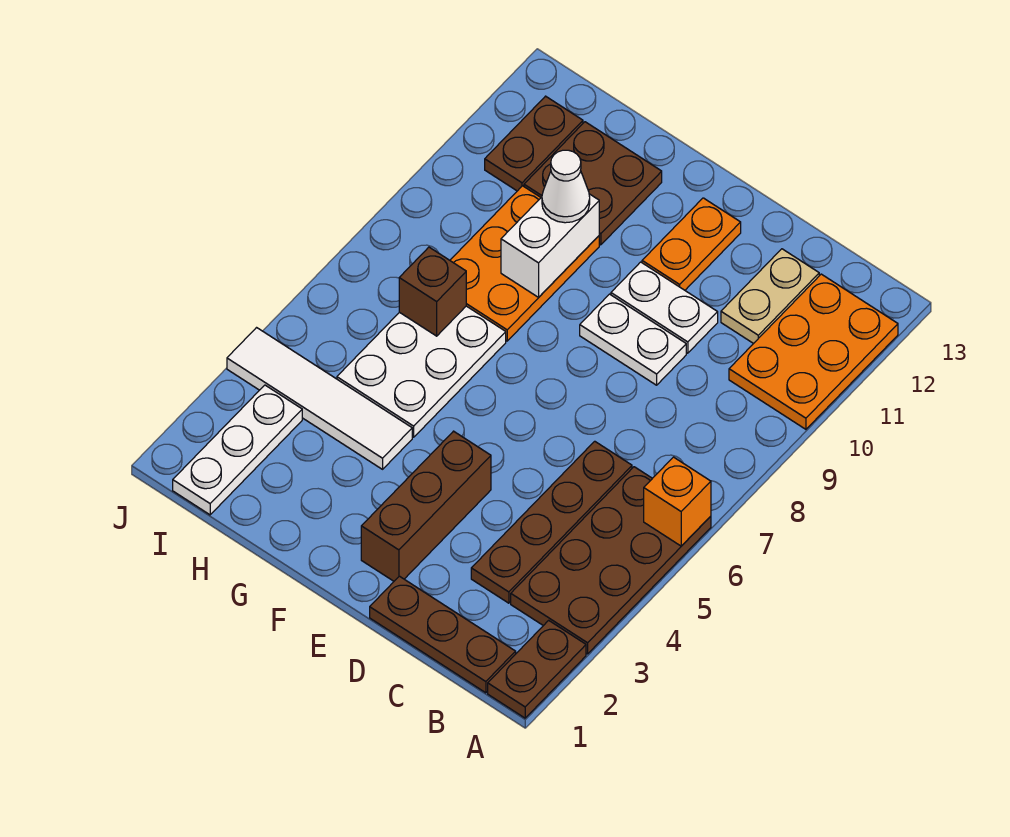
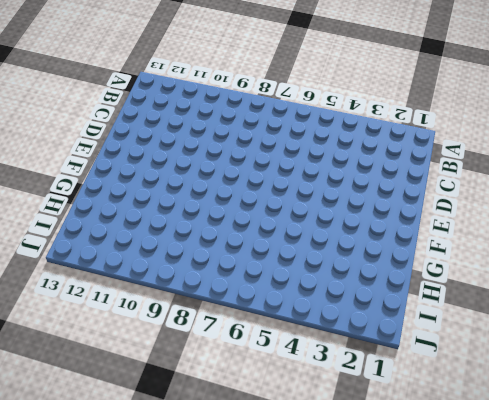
none -> brown plate A1:A2 level 1
none -> brown plate A3:B6 level 1
none -> orange plate A10:B12 level 1

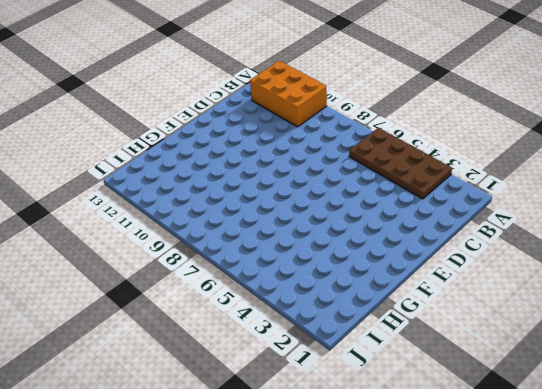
orange brick A10:B12 level 1 -> orange plate A10:B12 level 1
none -> brown plate A1:A2 level 1
none -> brown plate B1:D1 level 1
none -> brown plate C3:C6 level 1

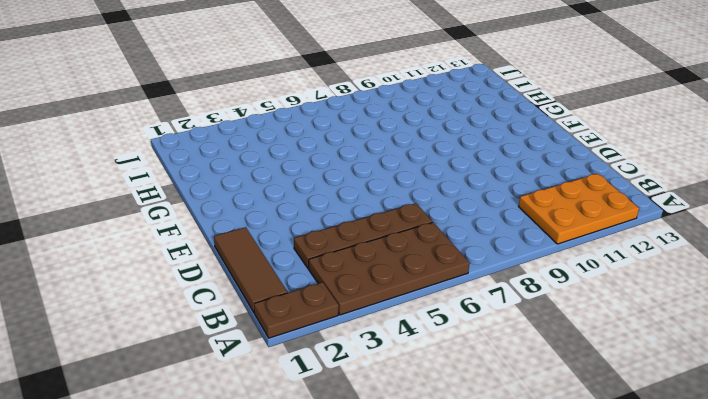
brown tile B1:D1 level 1 -> brown plate B1:D1 level 1
none -> tan plate C11:C12 level 1
none -> white plate D9:E9 level 1
none -> white plate D10:E10 level 1

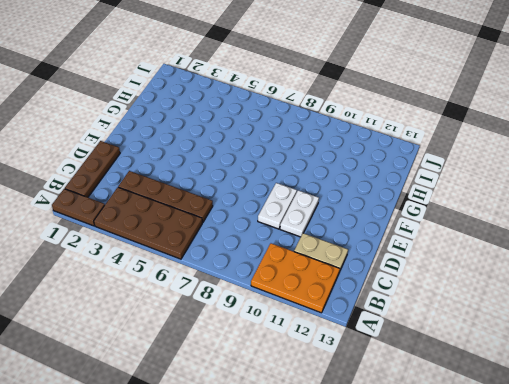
none -> brown brick E2:E4 level 1
none -> orange plate E11:E12 level 1
none -> white tile G4:J4 level 1

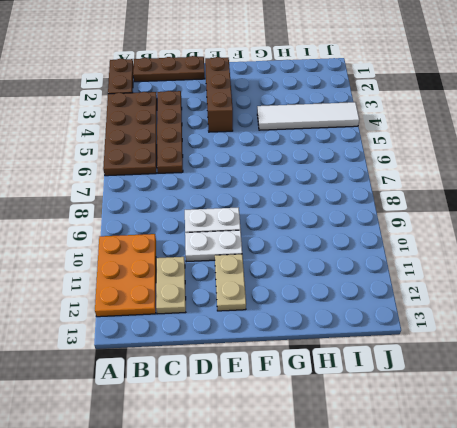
tan plate E11:E12 level 1 -> orange plate E11:E12 level 1
none -> white plate G5:H7 level 1
none -> orange plate G8:H10 level 1
none -> brown plate G11:H12 level 1

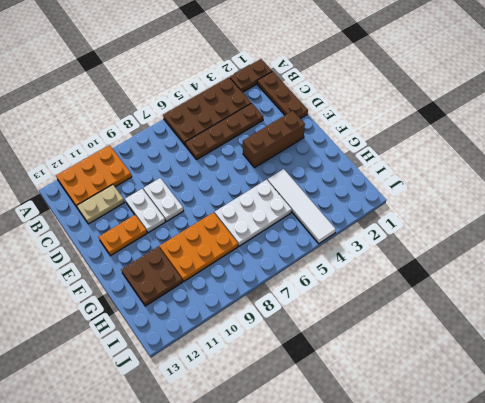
none -> white plate I1:I3 level 1
none -> brown plate I11:I12 level 1
none -> orange brick A6 level 2

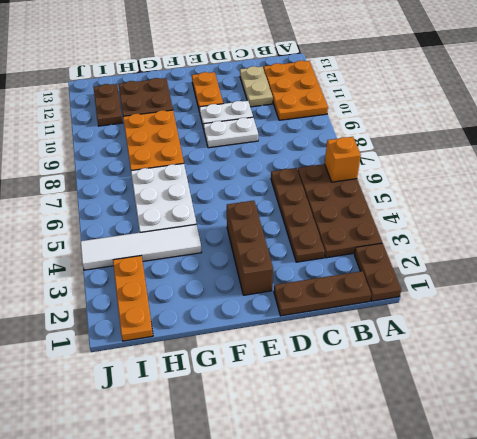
orange plate I1:I3 level 1 -> white plate I1:I3 level 1
none -> white brick G9:G10 level 2
none -> brown brick H7 level 2
none -> white cone G10 level 3

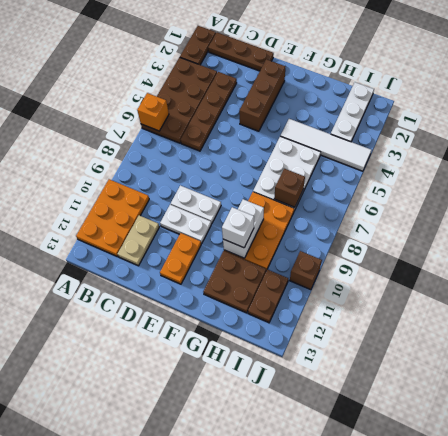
white brick G10 level 3 -> white cone G10 level 3
brown brick J10 level 1 -> none

